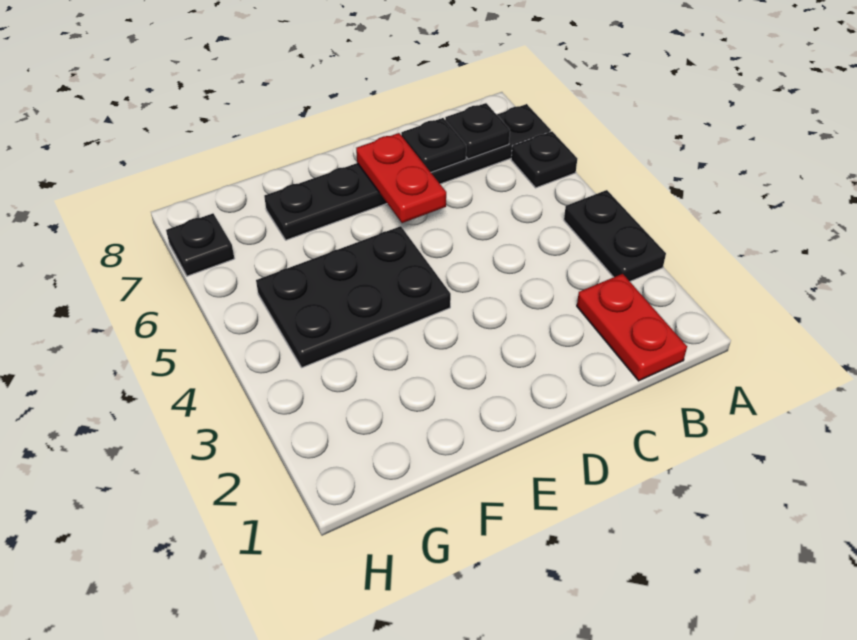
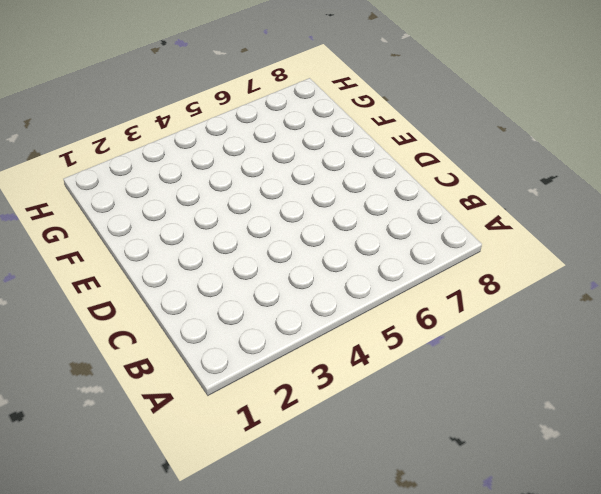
none -> black plate A3:A4 level 1
none -> black plate A6 level 1

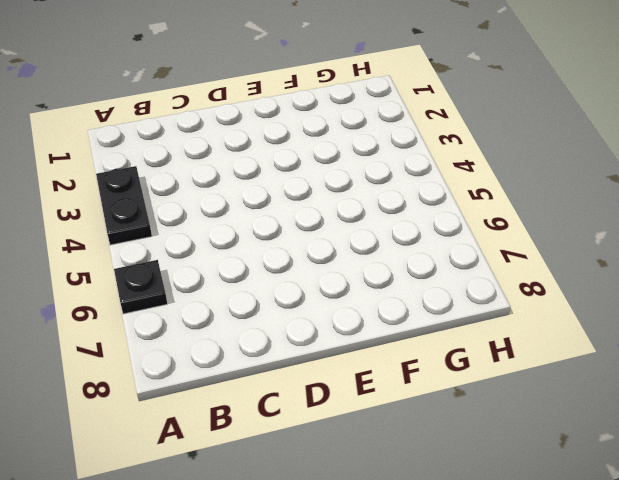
none -> black plate A7:F7 level 1
none -> red plate B1:B2 level 1

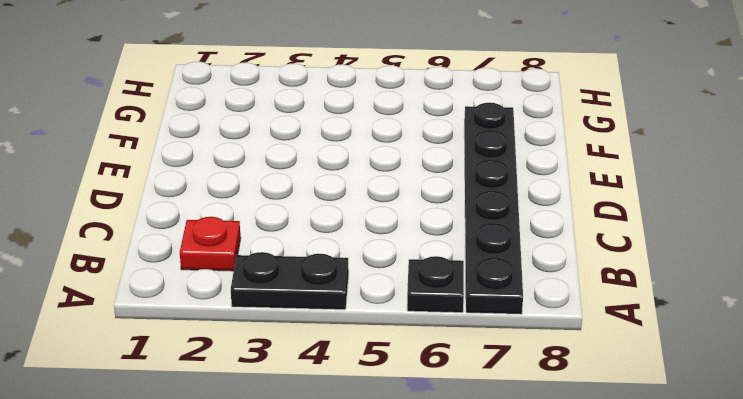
red plate B2 level 1 -> red plate B1:B2 level 1
none -> black plate E4:G5 level 1
none -> black plate H7 level 1

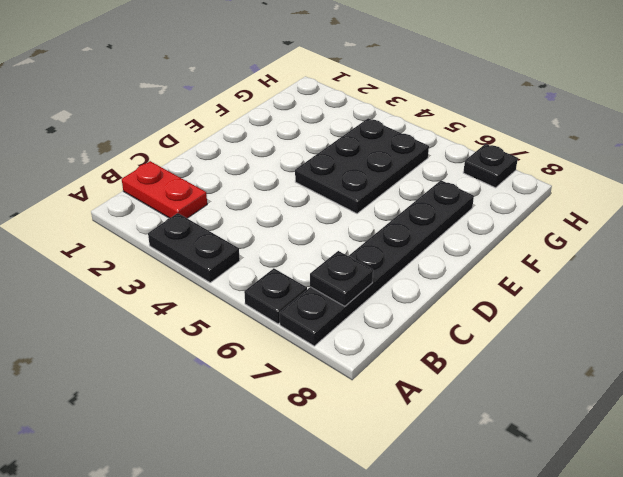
none -> black plate C7 level 2
none -> red plate D6:D7 level 2

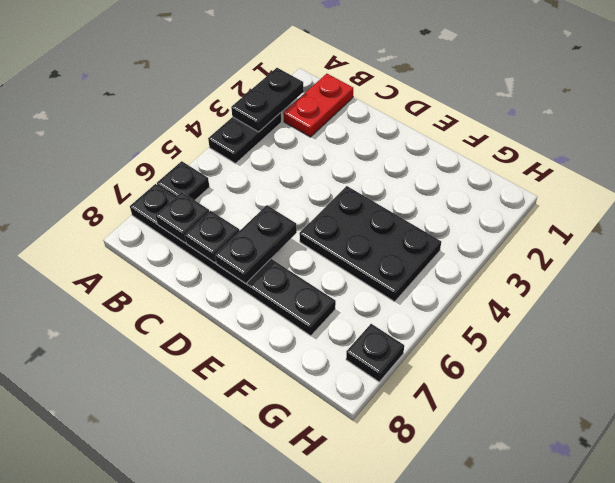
black plate A2:A3 level 2 -> none
black plate D6:D7 level 2 -> red plate D6:D7 level 2

